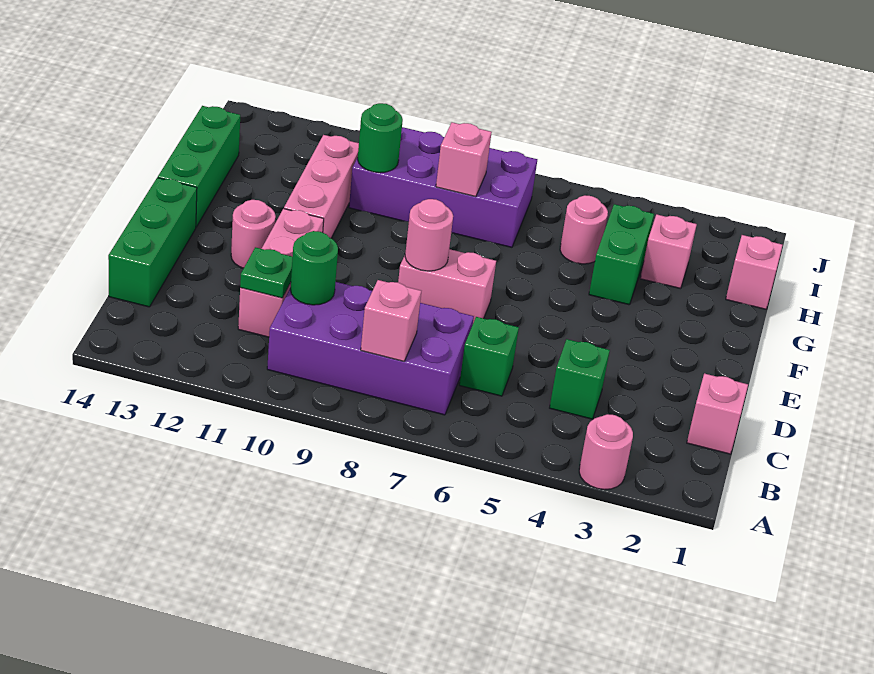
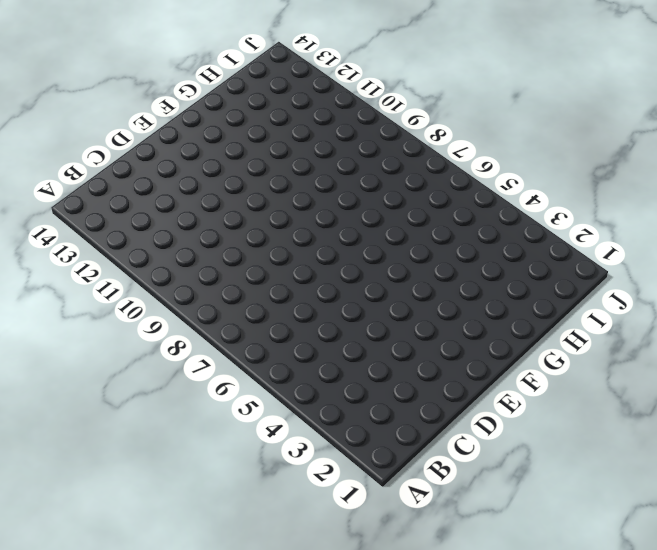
none -> pink round brick A3 level 1
none -> purple brick B7:C10 level 1
none -> pink brick C1 level 1

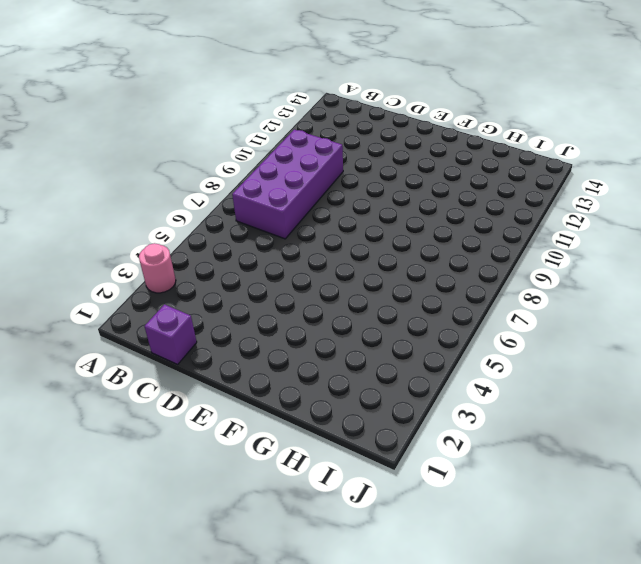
purple brick C1 level 1 -> pink brick C1 level 1
none -> green brick C4 level 1
none -> green brick C6 level 1
none -> pink brick C11:E11 level 1

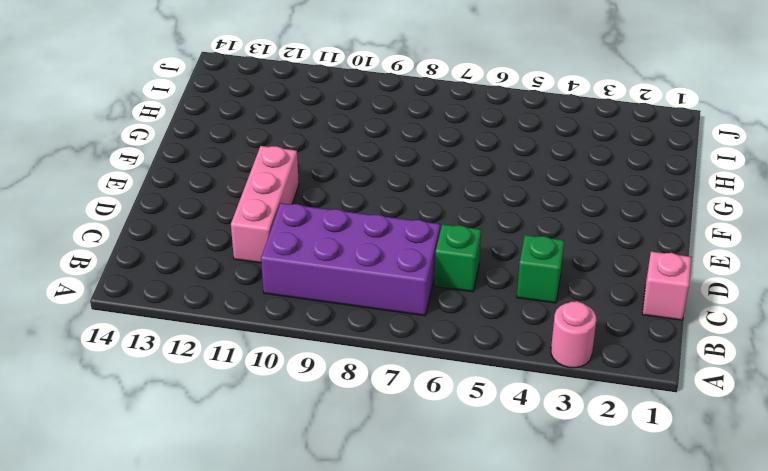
none -> green brick C14:E14 level 1
none -> pink brick E7:E8 level 1
none -> pink round brick E12 level 1

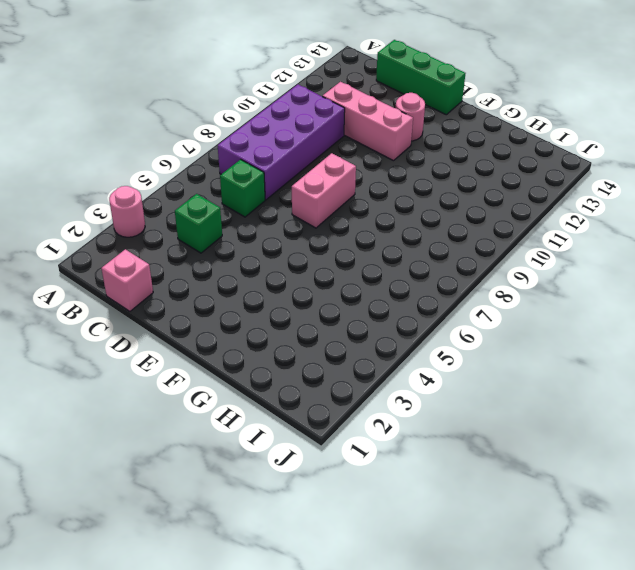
none -> pink brick F11:H11 level 1
none -> green brick F14:H14 level 1
none -> green brick G4:H4 level 1

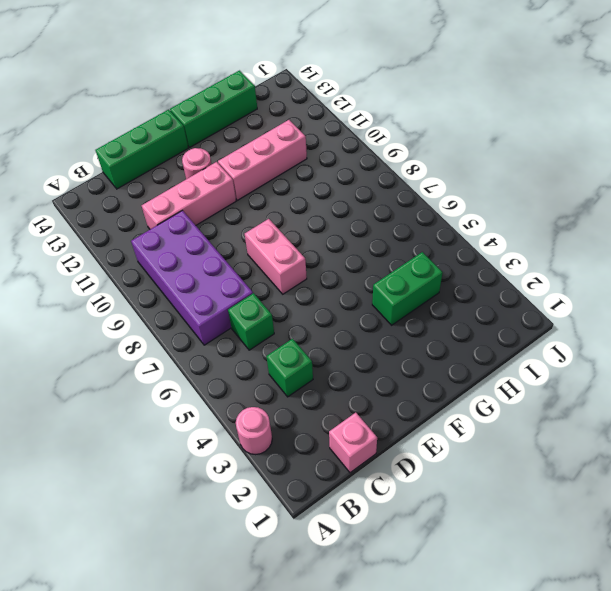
none -> pink brick H1 level 1
none -> pink brick H3 level 1
none -> pink round brick H5 level 1

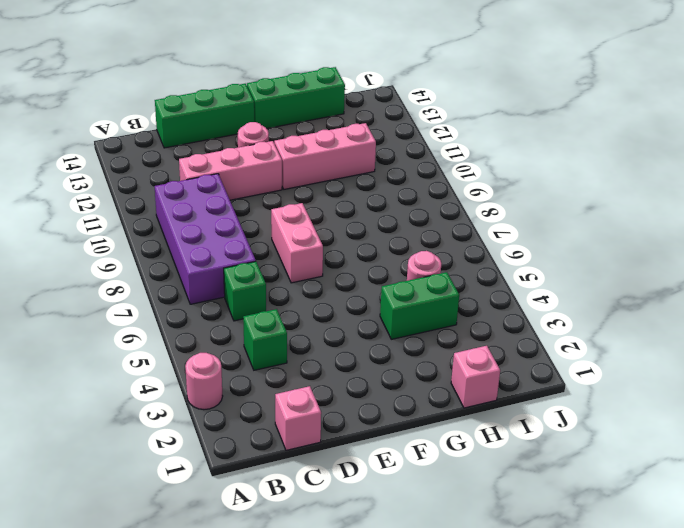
none -> pink brick H3 level 1
none -> purple brick H7:I10 level 1
none -> pink brick B8 level 2

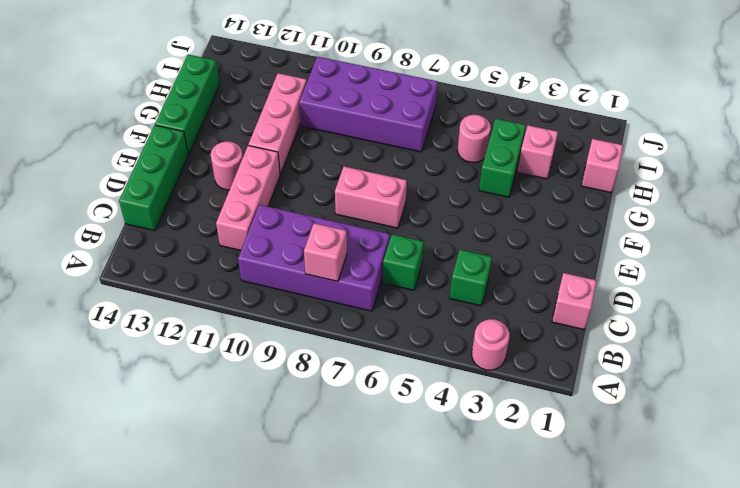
none -> green round brick C10 level 2
none -> green plate C11 level 2
none -> pink round brick E8 level 2

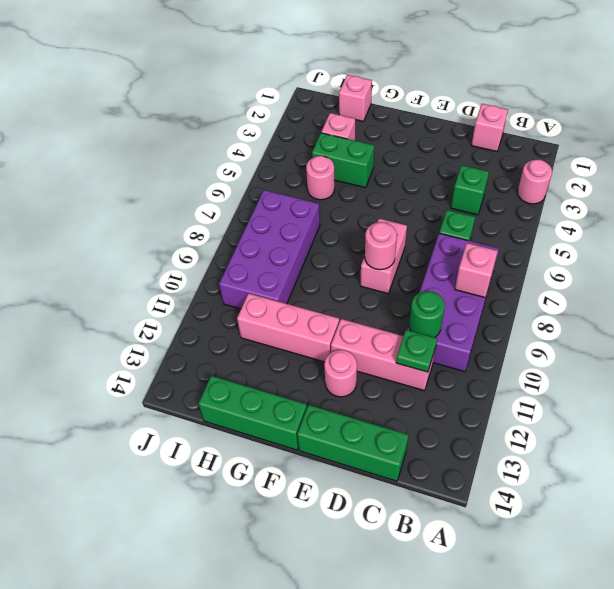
none -> pink brick H8 level 2
none -> green round brick H10 level 2

